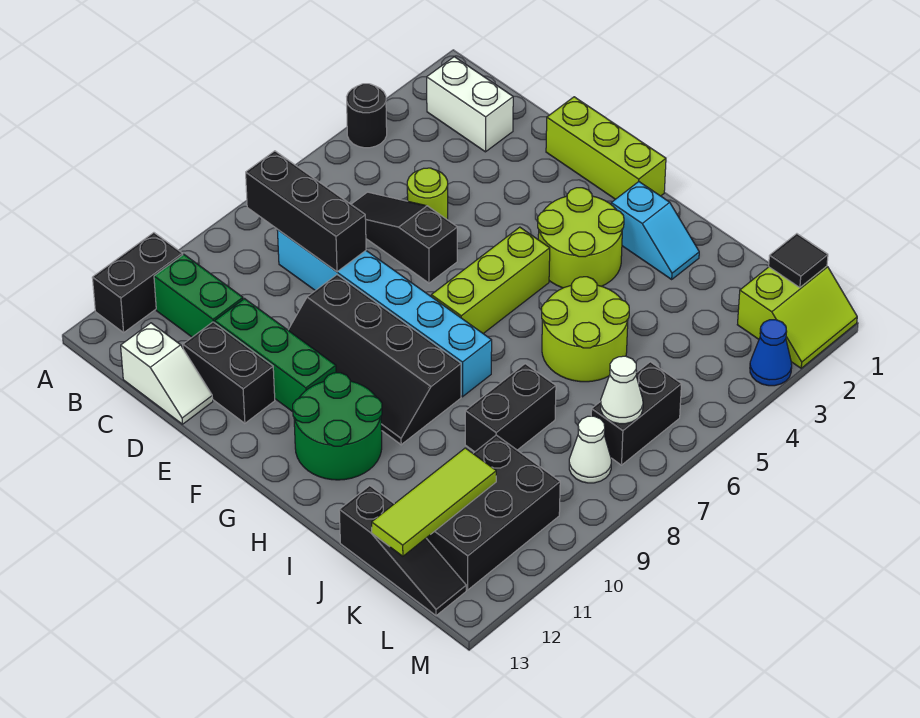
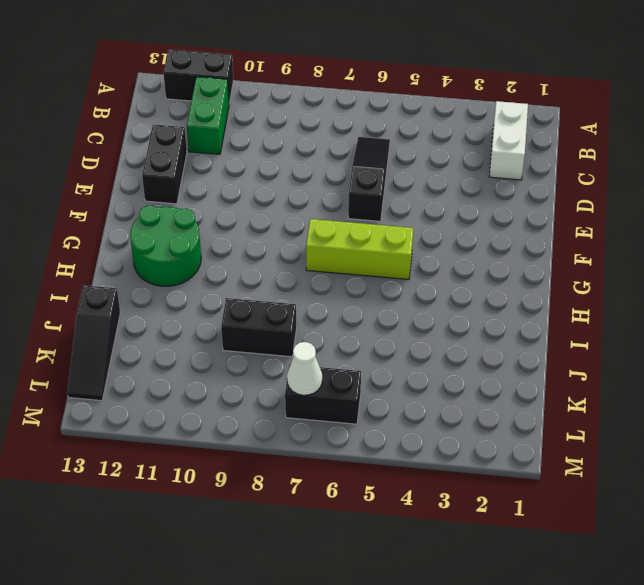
none -> black round brick A4 level 1
none -> cyan brick C8:H8 level 1
none -> white slope C13:D13 level 1 top C

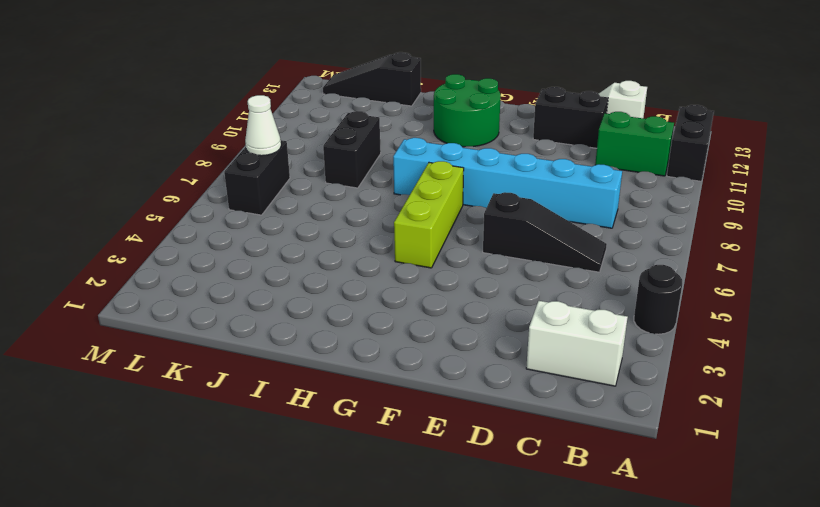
none -> lime round brick D5 level 1
none -> green brick D11:F11 level 1
none -> lime brick E1:G1 level 1

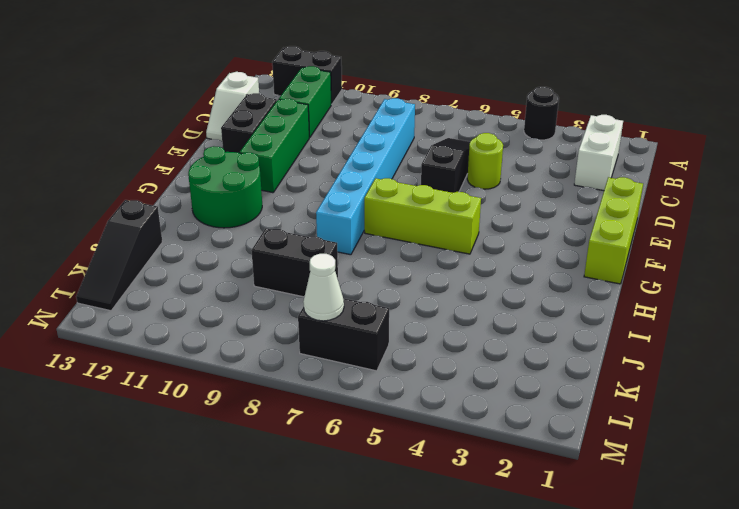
none -> black slope E9:H10 level 1 top 9
none -> lime round brick G3:H4 level 1
none -> cyan slope H2:I2 level 1 top H

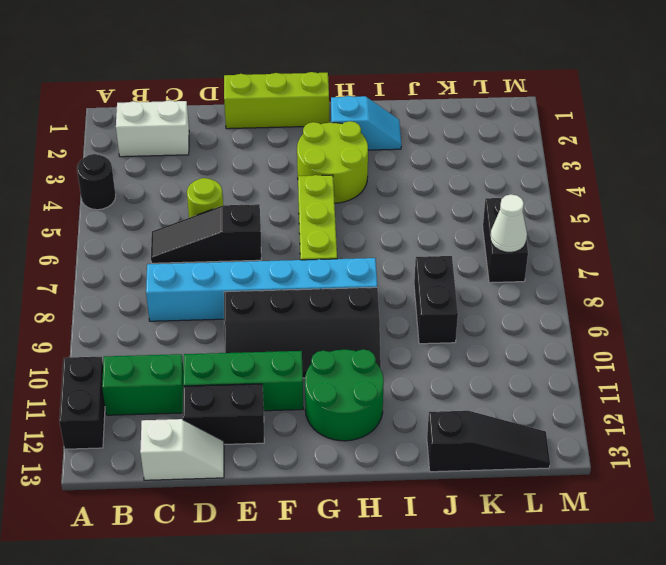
none -> lime round brick I5:J6 level 1
none -> black brick K10:L12 level 1
none -> lime slope L1:M2 level 1 top L

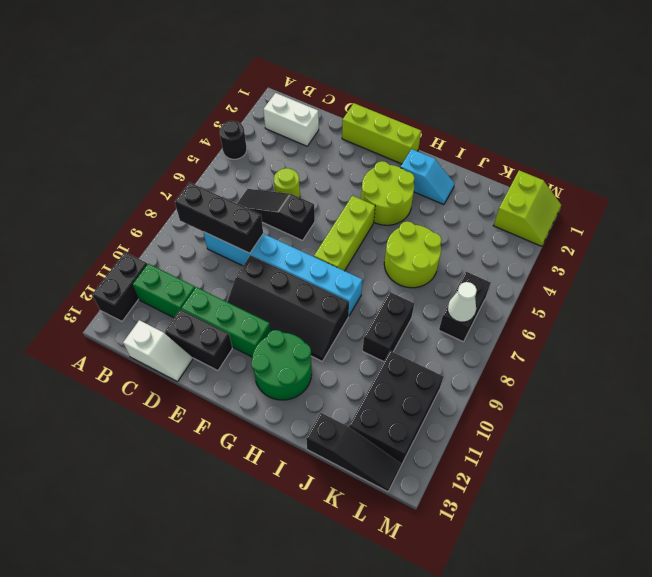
none -> white cone L8 level 1
none -> blue cone M3 level 1
none -> lime tile K11:K13 level 2

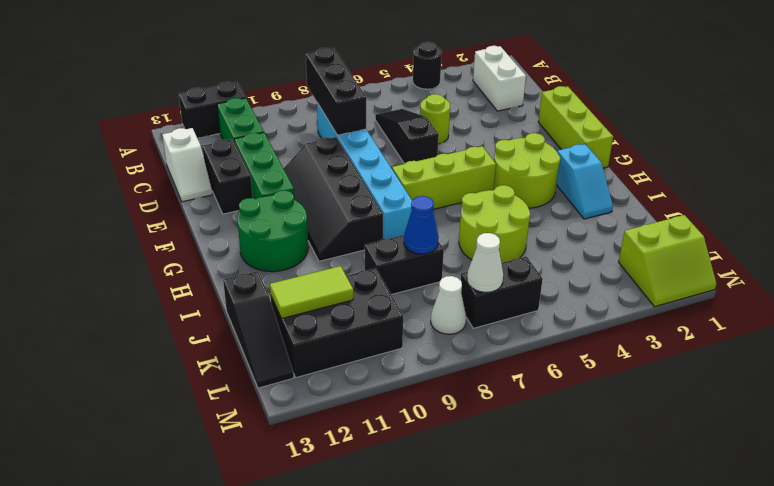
blue cone J8 level 2 -> blue cone M3 level 1
lime tile K11:K12 level 2 -> lime tile K11:K13 level 2
none -> black tile L1 level 2

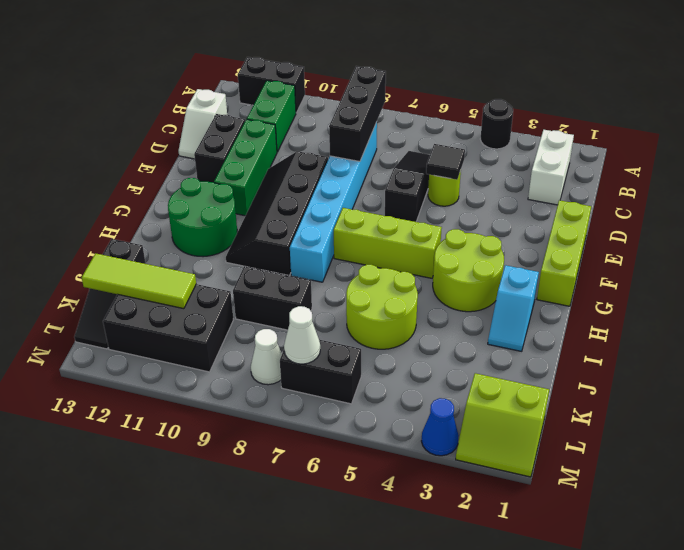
black tile D5 level 2 -> black tile L1 level 2

